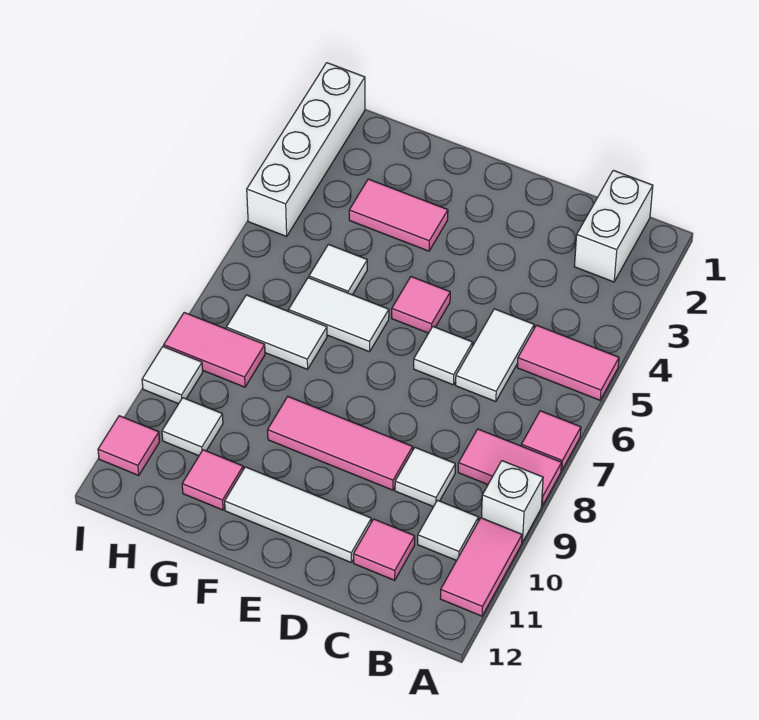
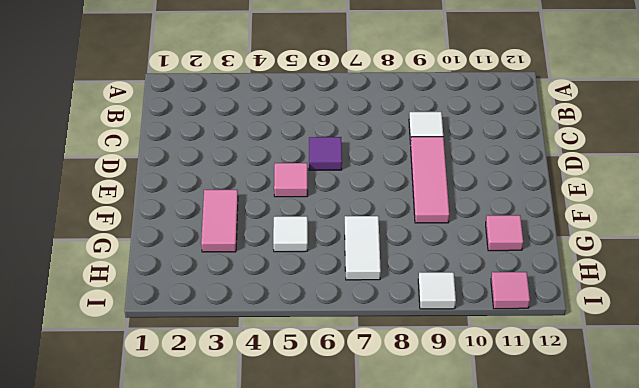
purple tile D6 level 1 -> white tile D6 level 1
none -> pink tile A5:B5 level 1
none -> pink tile A7 level 1
none -> pink tile A8:B8 level 1

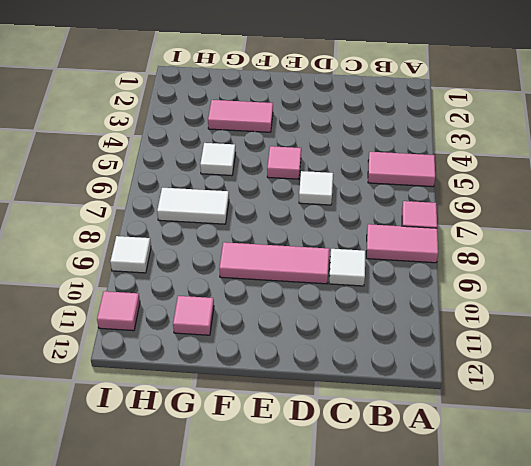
none -> white brick A9 level 1
none -> pink tile A10:A11 level 1
none -> white brick B1:B2 level 1

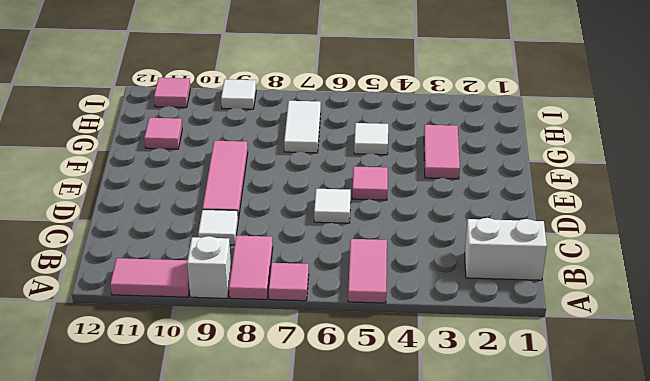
none -> white tile B10 level 1
none -> white tile C5:C6 level 1
none -> pink tile C11 level 1

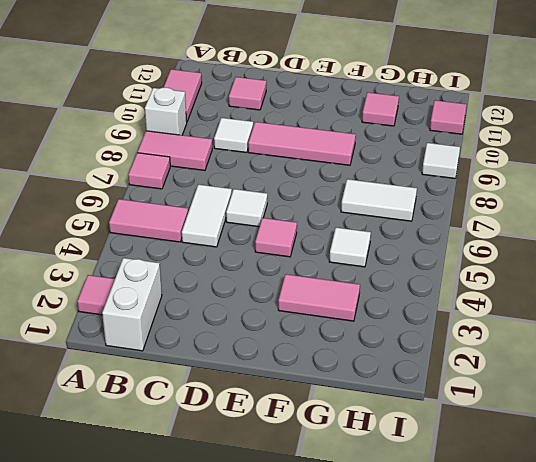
pink tile A2 level 1 -> none
none -> white tile B10 level 1
none -> white tile D11:F11 level 1
none -> white tile F6:G6 level 1

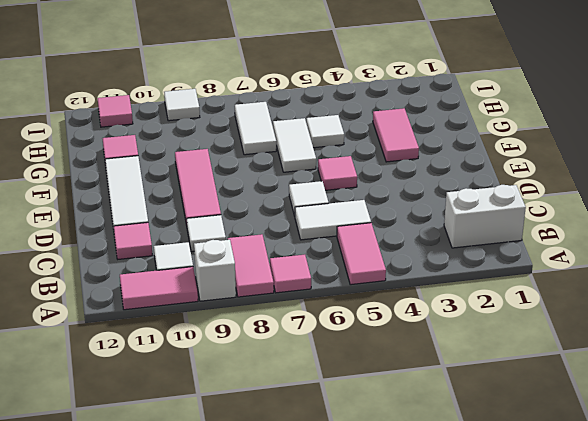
none -> pink tile H8:I8 level 1
none -> white tile H10 level 1
none -> white brick I1:I4 level 1

